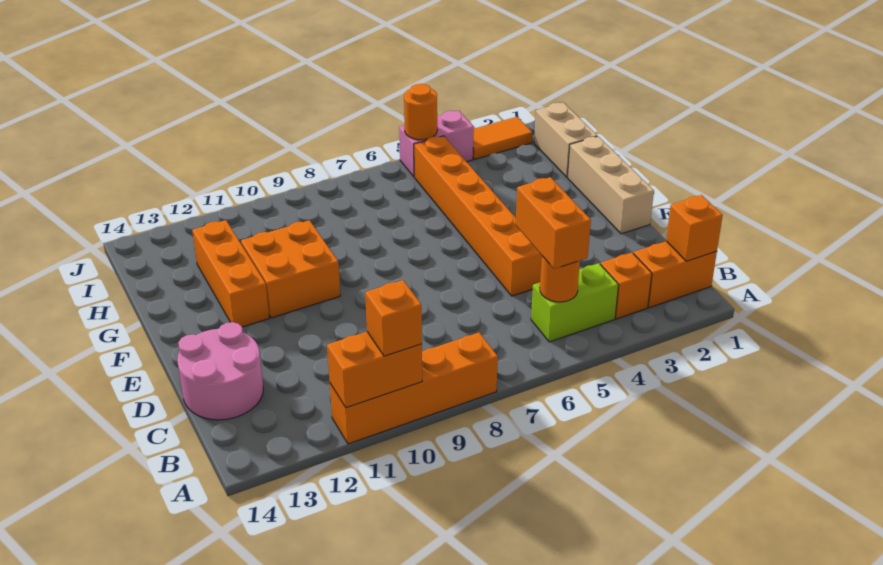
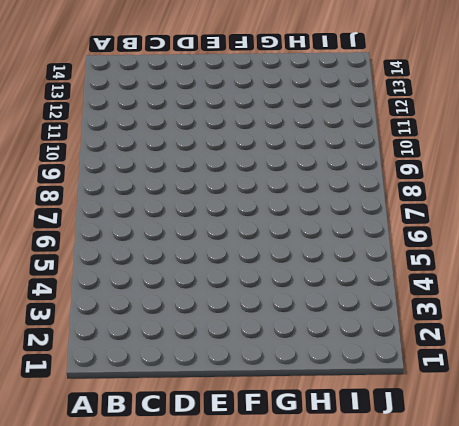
none -> orange brick A8:A11 level 1
none -> orange brick B1:B2 level 1
none -> orange brick B3 level 1

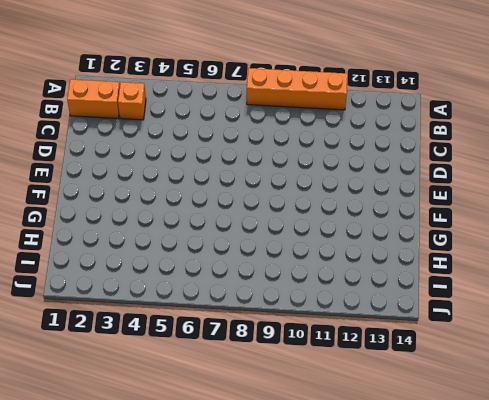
none -> lime brick B4:B5 level 1
none -> pink round brick C13:D14 level 1
none -> orange brick D5:I5 level 1

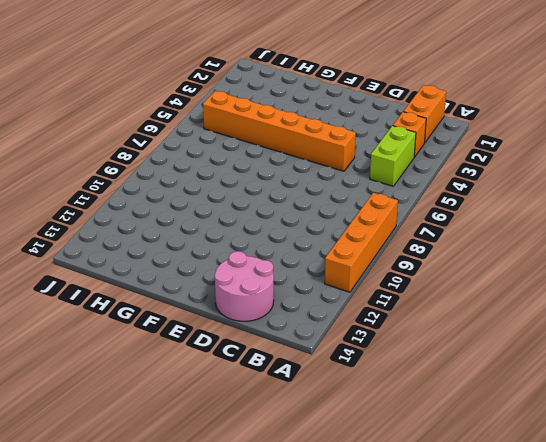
none -> tan brick E1:G1 level 1
none -> orange brick F10:G11 level 1
none -> orange brick F12:H12 level 1

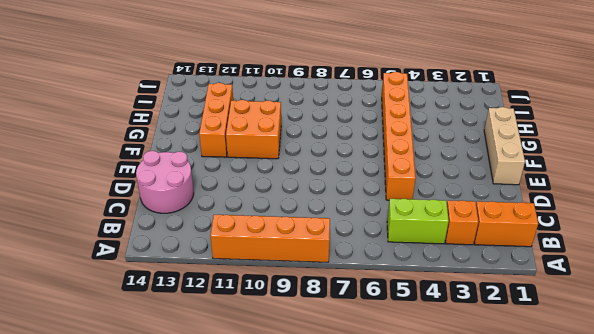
none -> tan brick H1:I1 level 1
none -> orange tile J2:J3 level 1
none -> pink brick J4:J5 level 1

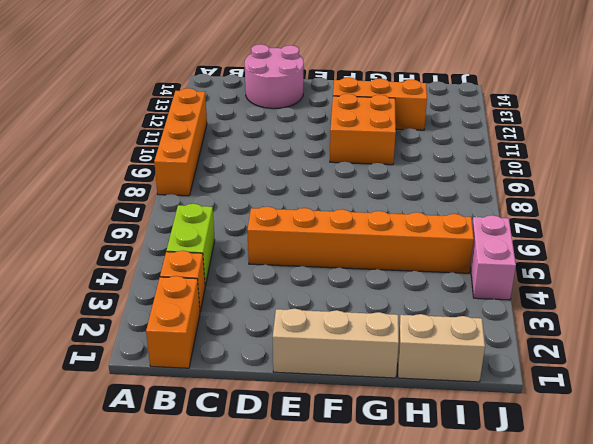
none -> orange tile J2:J3 level 1
none -> orange brick A10:A11 level 2
none -> orange brick B1 level 2

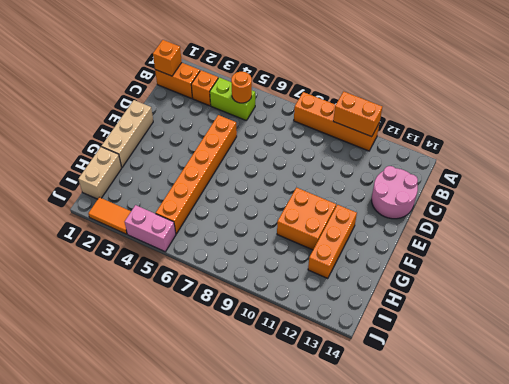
none -> orange round brick J5 level 2
none -> orange brick A10 level 3
none -> orange brick B5:C5 level 3

